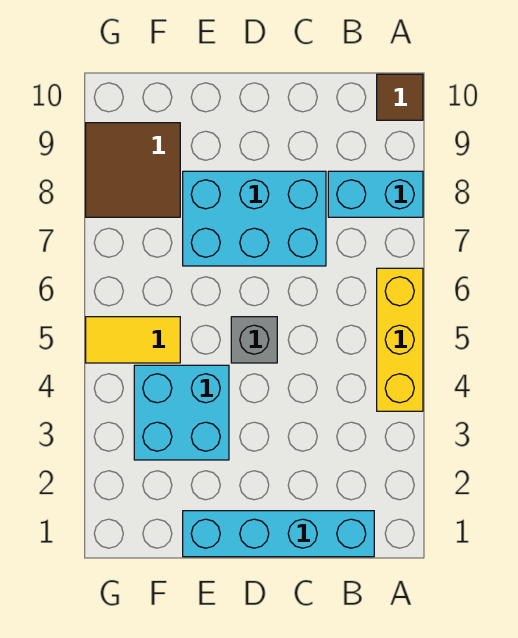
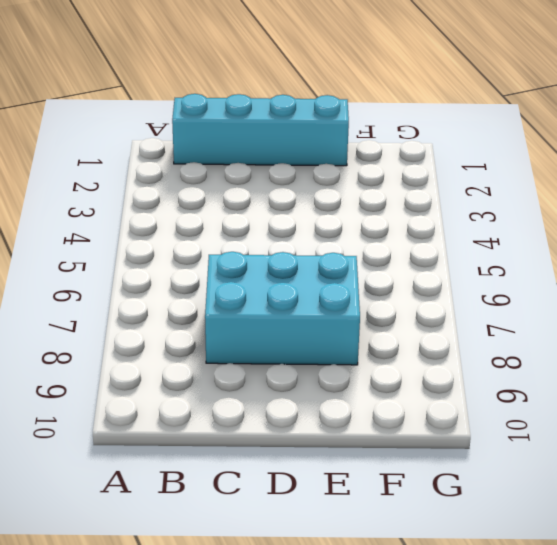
none -> yellow brick A4:A6 level 1
none -> cyan brick A8:B8 level 1

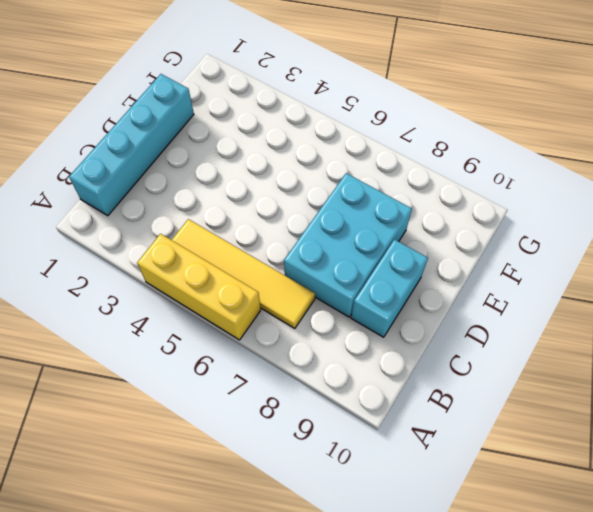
yellow tile B4:B7 level 1 -> none
cyan brick C9:D9 level 1 -> cyan brick A8:B8 level 1
none -> brown tile A10 level 1
none -> grey brick D5 level 1

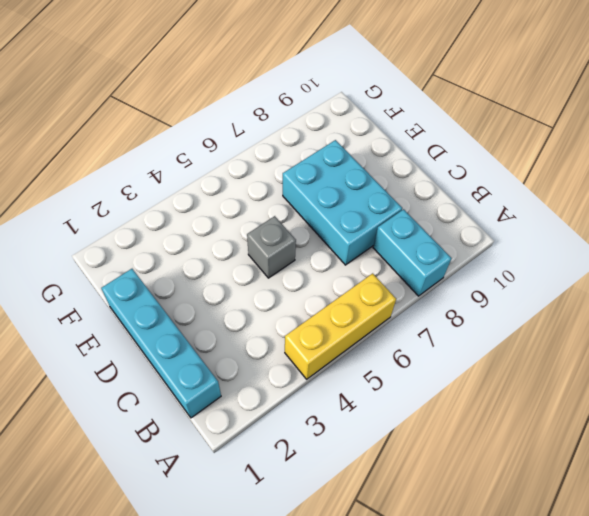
none -> brown tile A10 level 1
none -> cyan brick E3:F4 level 1

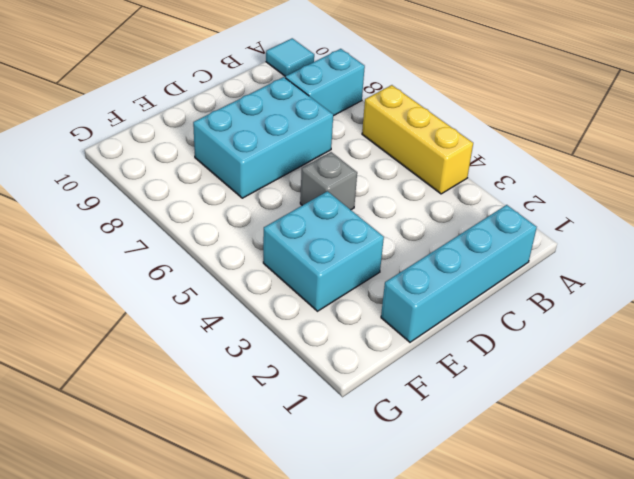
cyan tile A10 level 1 -> brown tile A10 level 1
none -> yellow tile F5:G5 level 1
none -> brown tile F8:G9 level 1

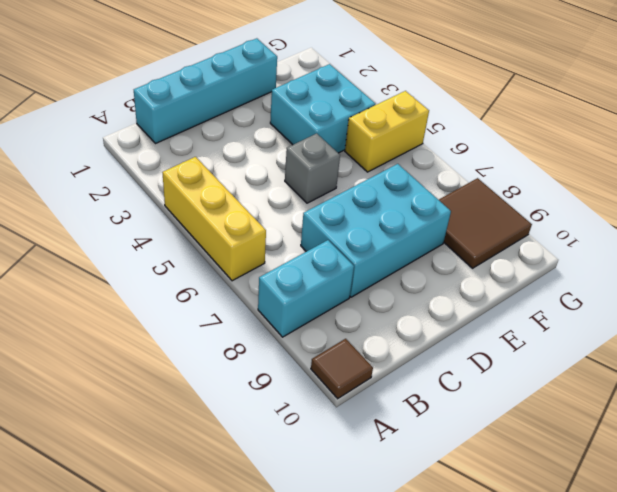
yellow brick F5:G5 level 1 -> yellow tile F5:G5 level 1

